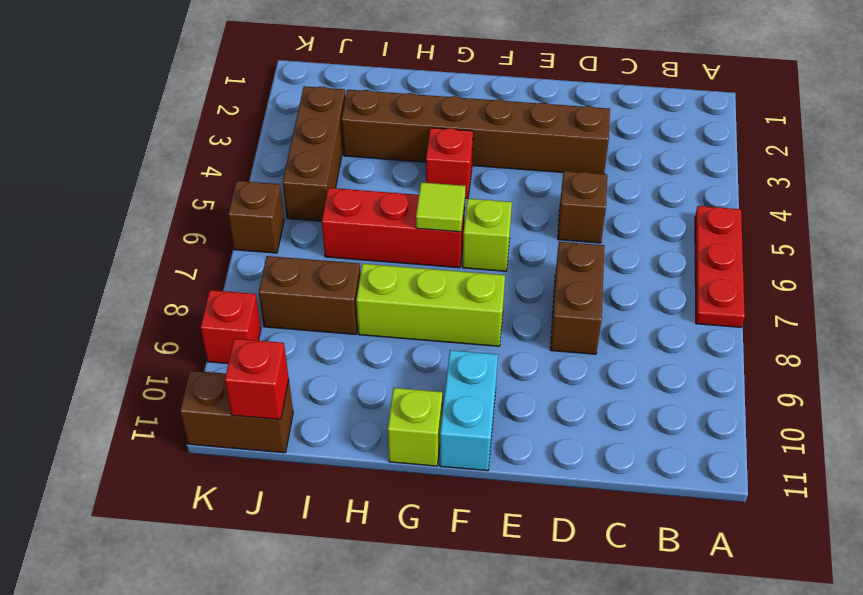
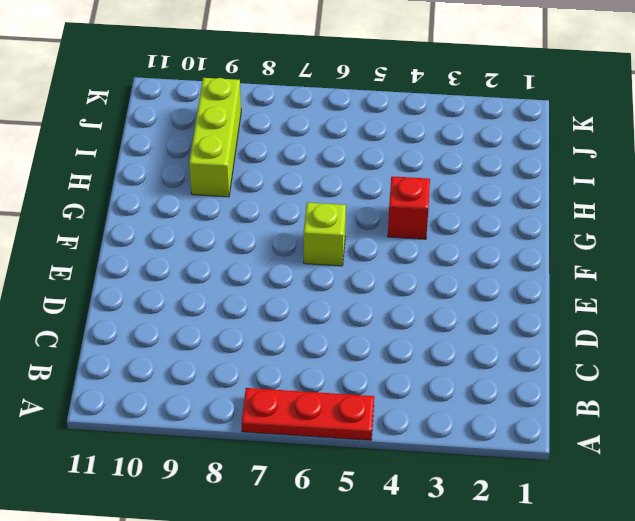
lime brick H9:J9 level 1 -> lime brick F8:H8 level 1
none -> brown brick D3:I3 level 1
none -> brown brick D5 level 1
none -> brown brick D7:D8 level 1

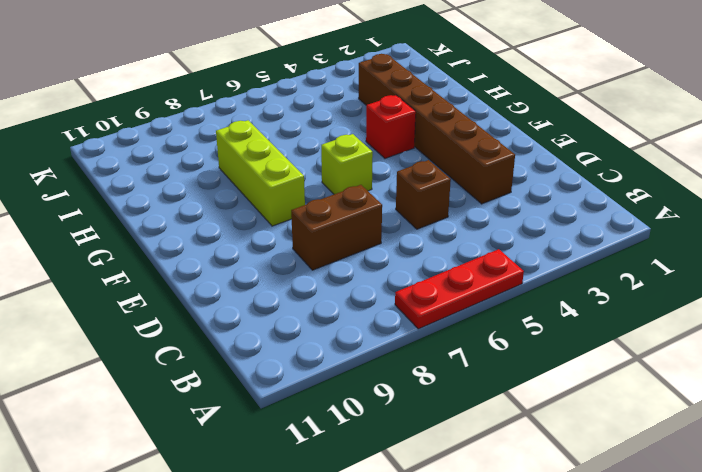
none -> cyan brick F10:F11 level 1
none -> red brick G6:I6 level 1
none -> lime brick G11 level 1

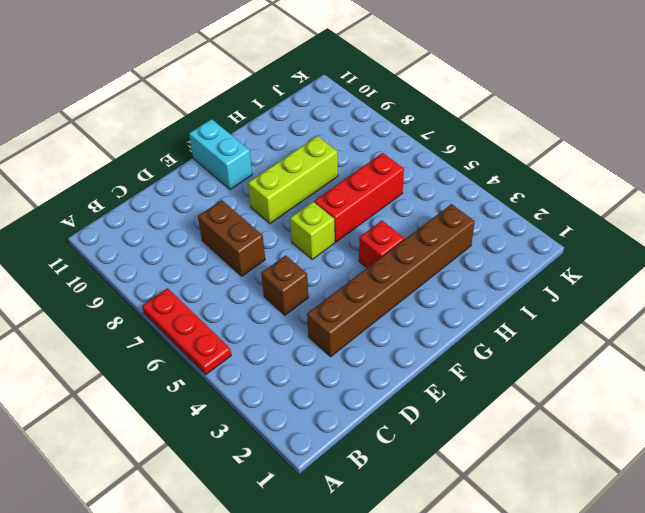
none -> lime brick G11 level 1
none -> brown brick I8:J8 level 1
none -> brown brick J3:J5 level 1

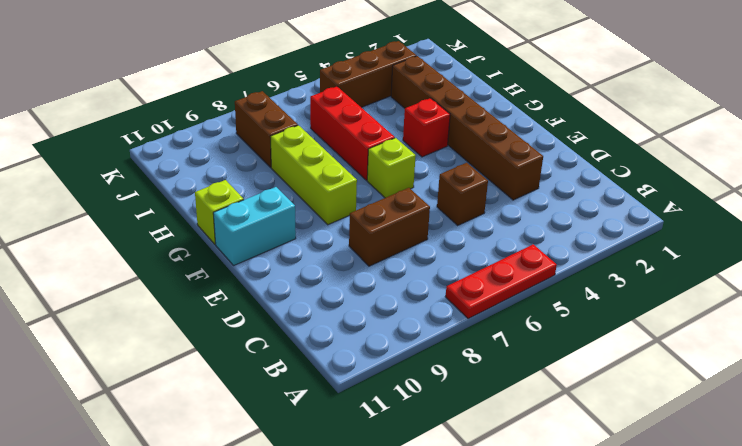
none -> brown brick J11:K11 level 1
none -> brown brick K6 level 1
none -> red brick K9 level 1

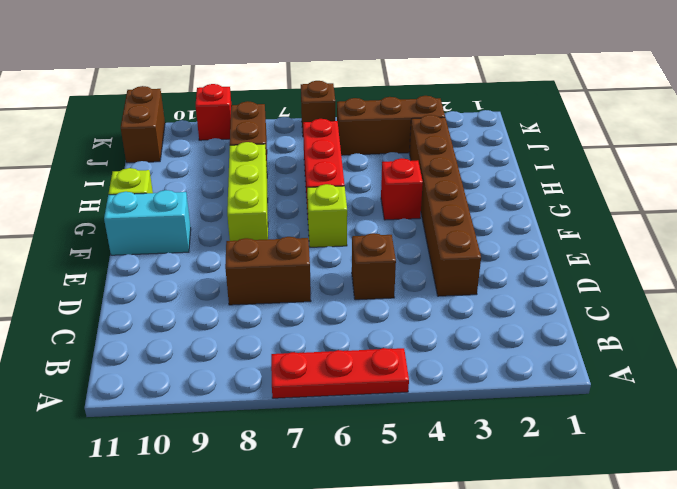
none -> lime tile G6 level 2
none -> red brick J11 level 2

